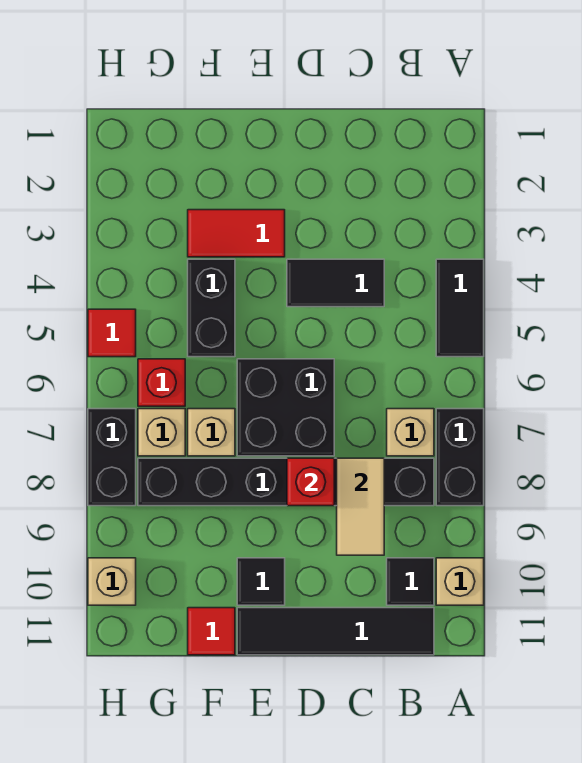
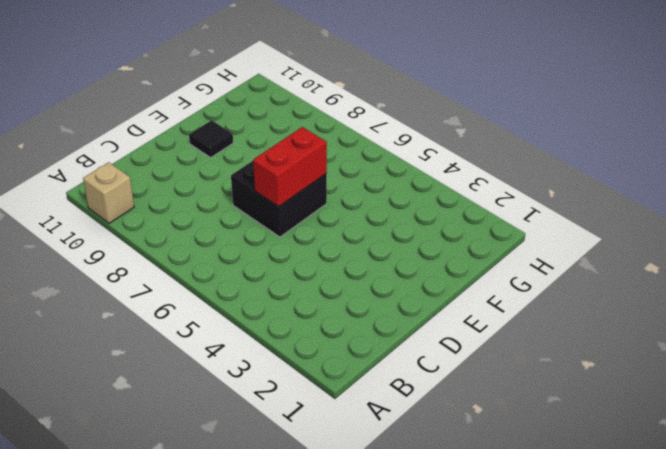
red brick D6:E6 level 2 -> none
none -> black tile A4:A5 level 1
none -> black brick A7:A8 level 1
none -> tan brick B7 level 1

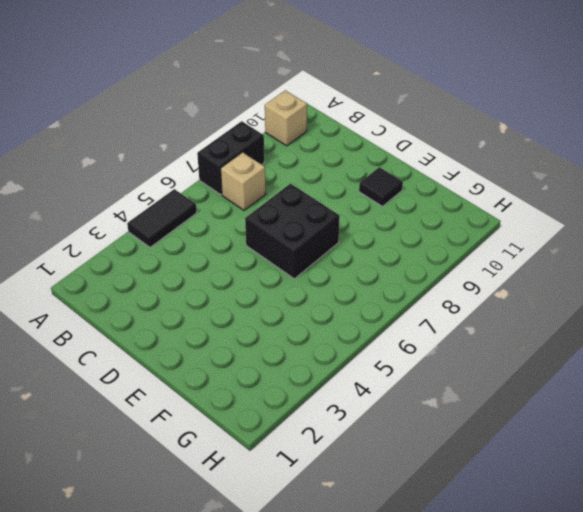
none -> black brick B8:G8 level 1
none -> black tile B10 level 1
none -> black tile B11:E11 level 1

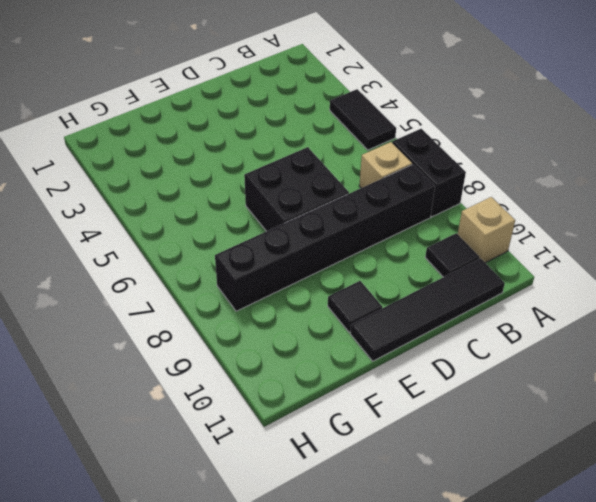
none -> black tile C4:D4 level 1
none -> red tile E3:F3 level 1
none -> black brick F4:F5 level 1

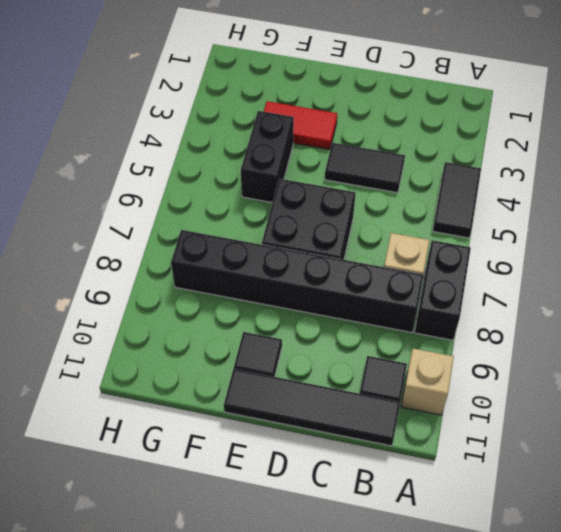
none -> tan brick F7 level 1
none -> red tile F11 level 1
none -> red brick G6 level 1

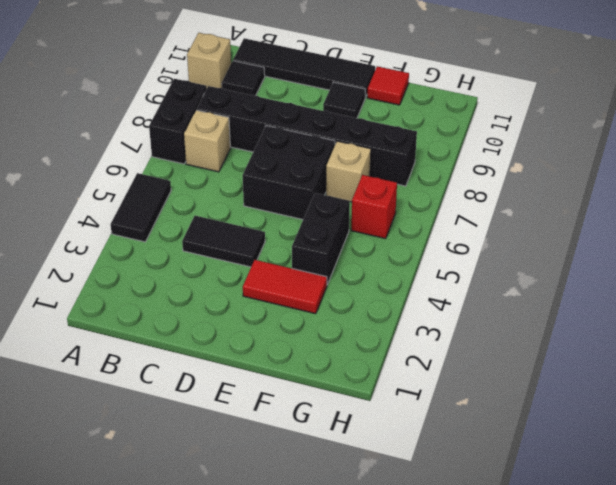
none -> tan brick G7 level 1
none -> red tile H5 level 1
none -> black brick H7:H8 level 1

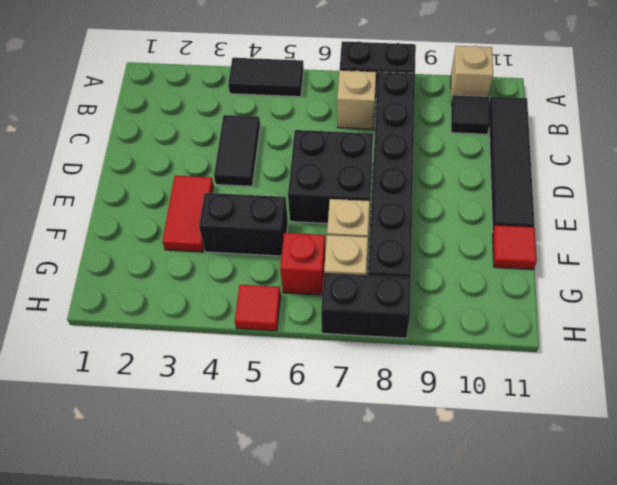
none -> black tile E10 level 1
none -> tan brick H10 level 1
none -> tan tile C8:C9 level 2

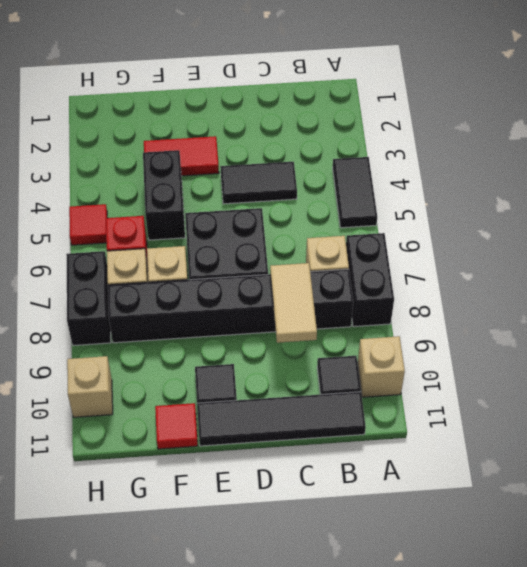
none -> red brick D8 level 2

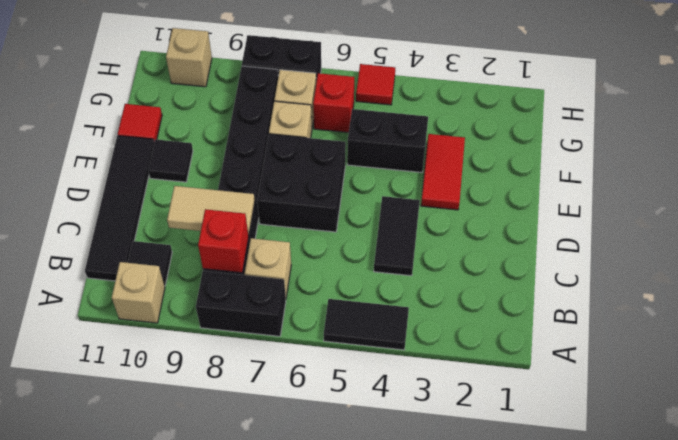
red brick B8 level 2 -> red brick D8 level 2

